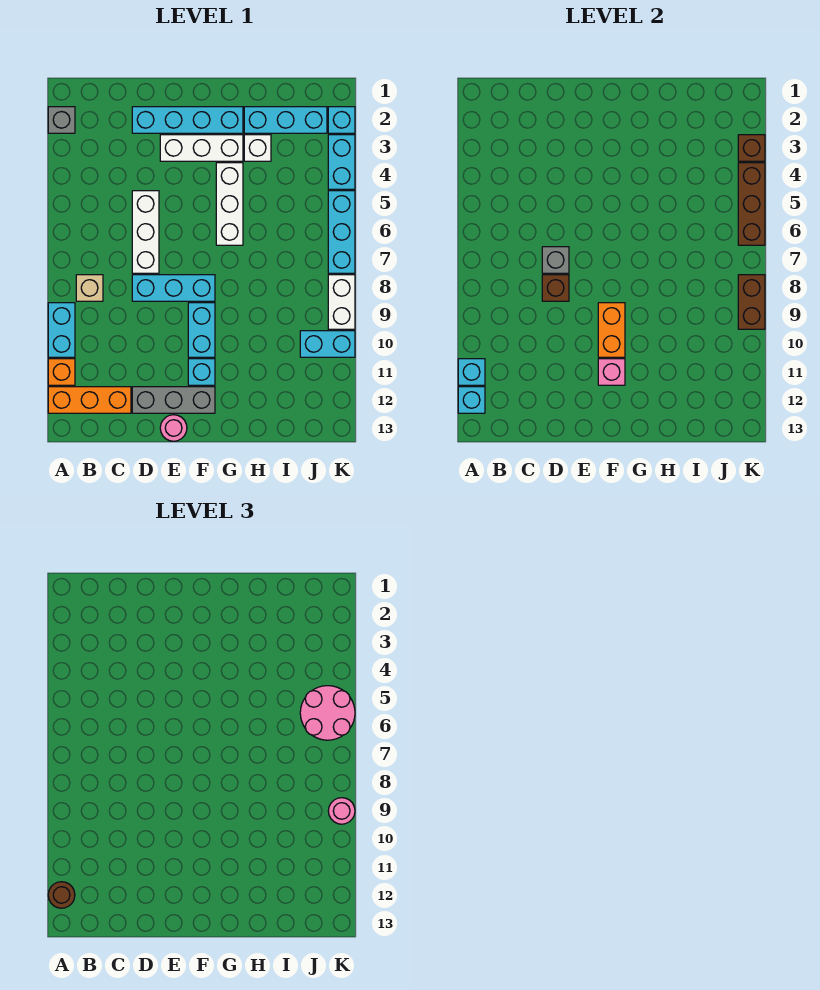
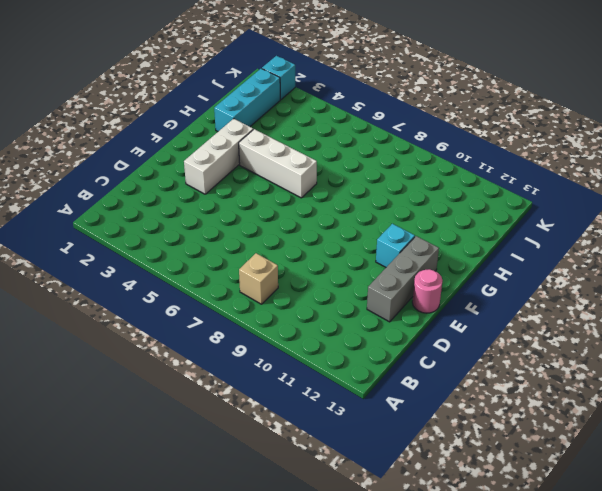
none -> grey brick A2 level 1
none -> cyan brick A9:A10 level 1
none -> orange brick A11 level 1
none -> orange brick A12:C12 level 1

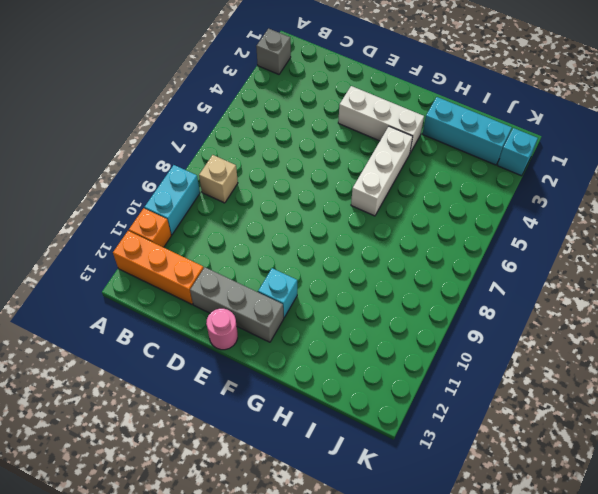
none -> cyan brick D2:G2 level 1
none -> white brick D5:D7 level 1
none -> cyan brick D8:F8 level 1
none -> cyan brick F9:F10 level 1

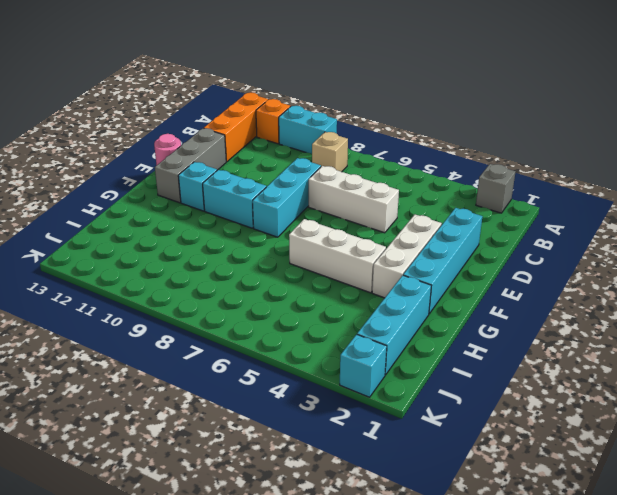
none -> white brick H3 level 1
none -> cyan brick J10:K10 level 1
none -> cyan brick K3:K4 level 1
none -> cyan brick K5:K7 level 1

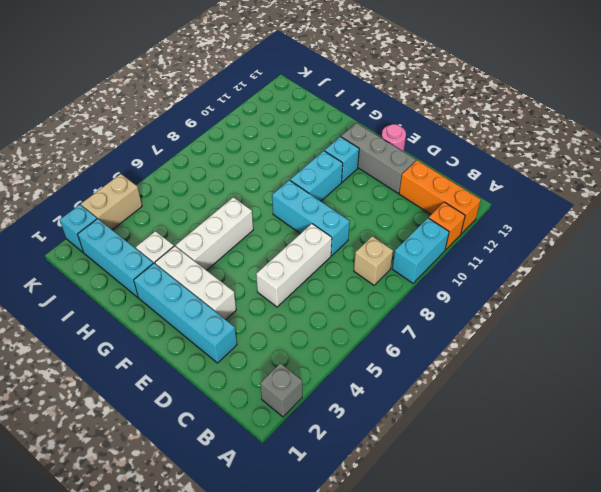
tan brick K3:K4 level 1 -> cyan brick K3:K4 level 1
none -> cyan brick J10:K10 level 1
none -> cyan brick K5:K7 level 1
none -> white brick K8:K9 level 1
none -> cyan brick A11 level 2

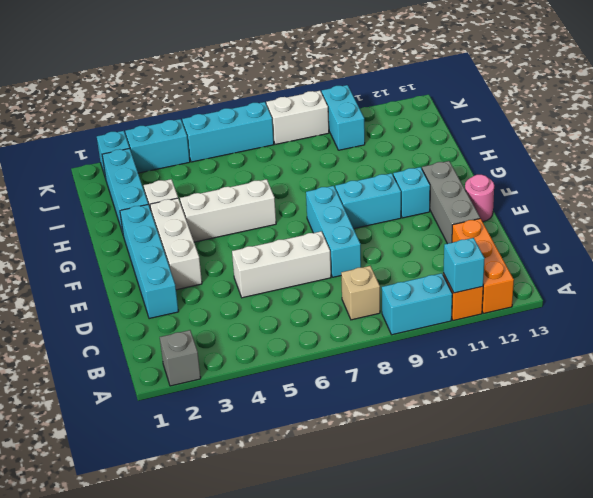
none -> cyan brick A12 level 2
none -> grey brick D7 level 2
none -> brown brick D8 level 2
none -> orange brick F9:F10 level 2

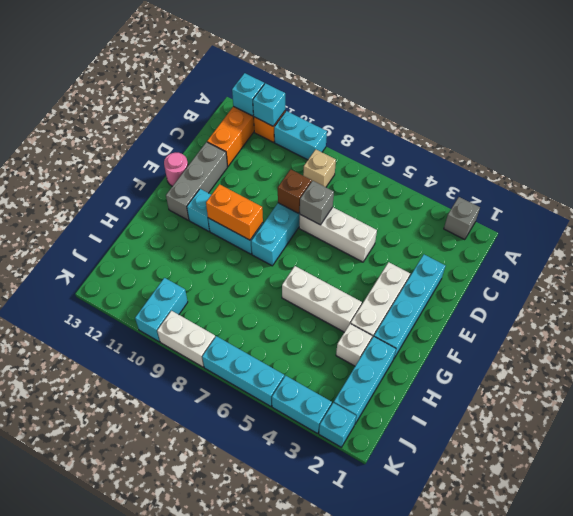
none -> pink brick F11 level 2
none -> brown brick K3 level 2
none -> brown brick K4:K6 level 2
none -> brown brick K8:K9 level 2

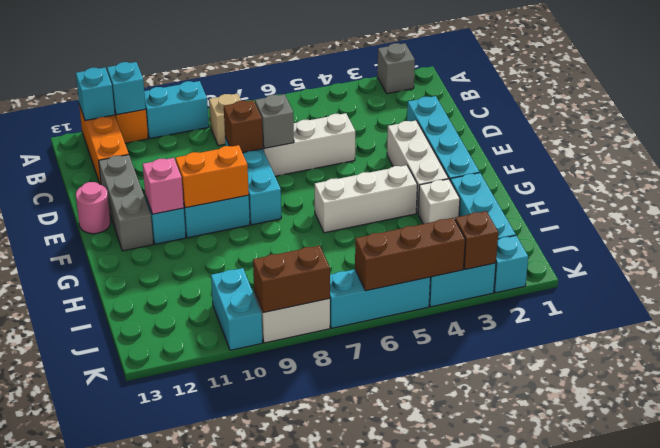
none -> brown round brick A12 level 3
none -> pink round brick J5:K6 level 3
none -> pink round brick K9 level 3

